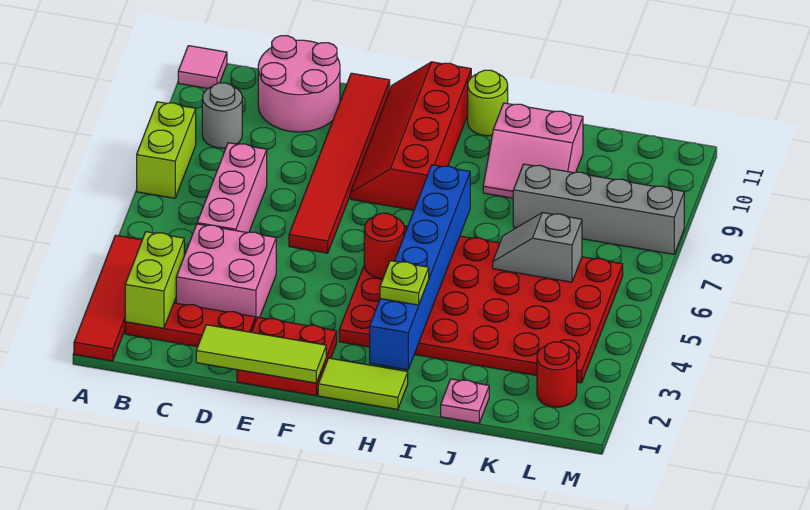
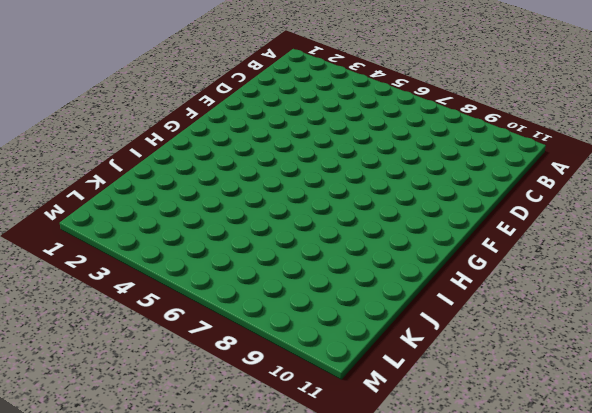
none -> red tile A1:A4 level 1
none -> lime brick A7:A8 level 1
none -> pink tile A11 level 1

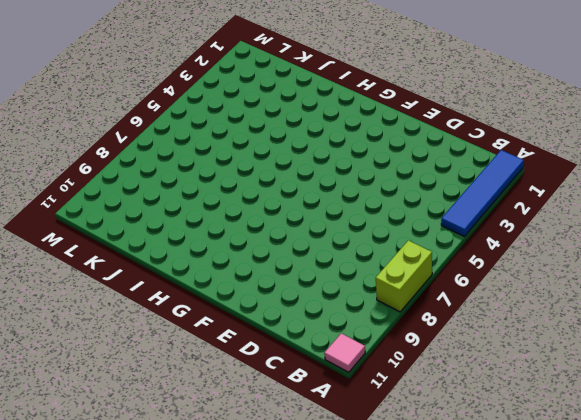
blue tile A1:A4 level 1 -> red tile A1:A4 level 1
none -> red plate B2:D2 level 1
none -> grey round brick B9 level 1
none -> pink brick C3:D4 level 1

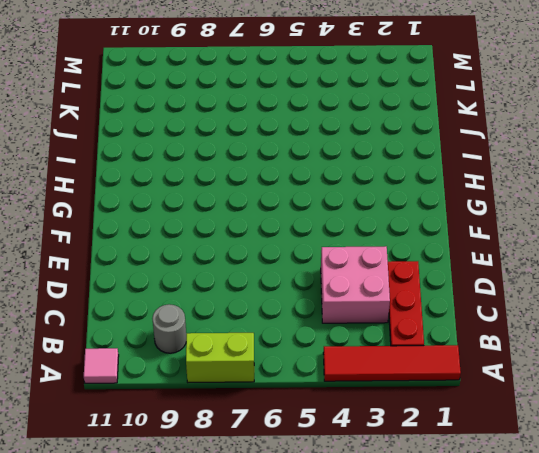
none -> pink brick C5:C7 level 1
none -> pink round brick C10:D11 level 1
none -> red plate E1:F2 level 1

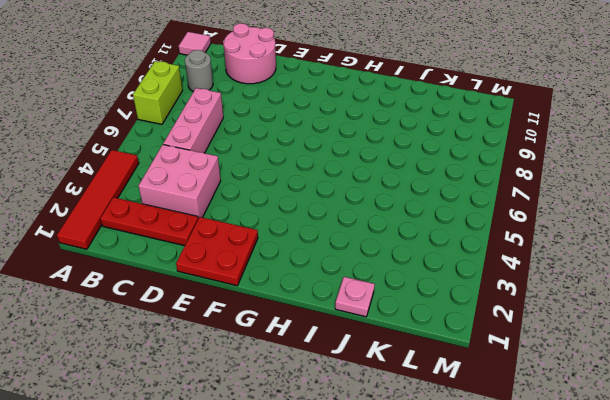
none -> red tile E6:E11 level 1
none -> red slope F8:G11 level 1 top G
none -> lime tile G1:H1 level 1

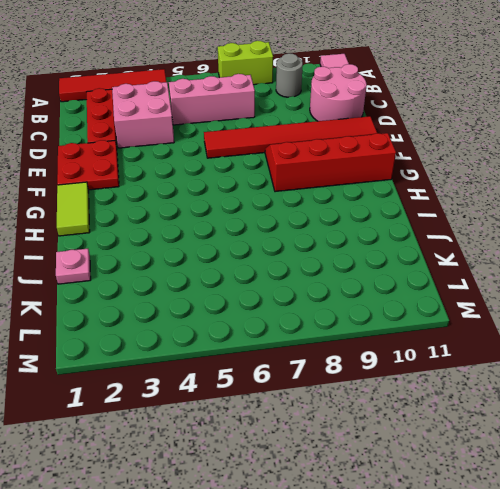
none -> red plate G3:L6 level 1
none -> lime round brick H11 level 1
none -> pink slope I9:J10 level 1 top 10

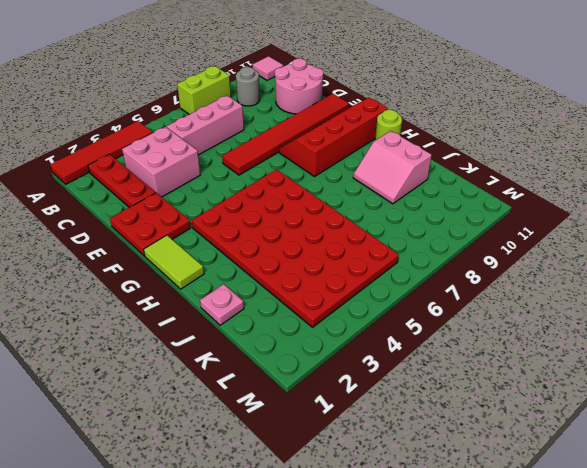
none -> grey brick J8:M8 level 1
none -> red round brick L2 level 1
none -> lime brick B2:B3 level 2

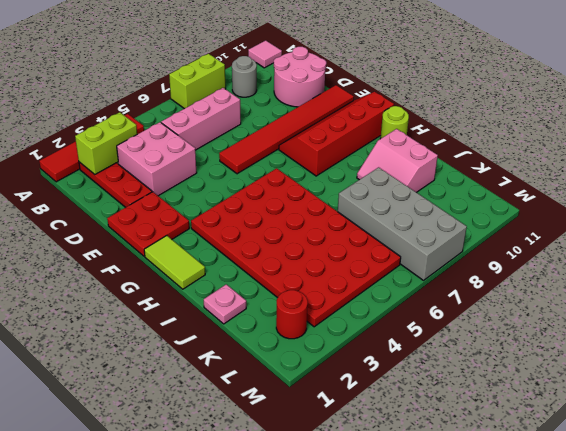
grey brick J7:M8 level 1 -> grey brick J8:M8 level 1
none -> lime tile D1:F1 level 2
none -> red round brick G5 level 2
none -> blue brick H2:H7 level 2

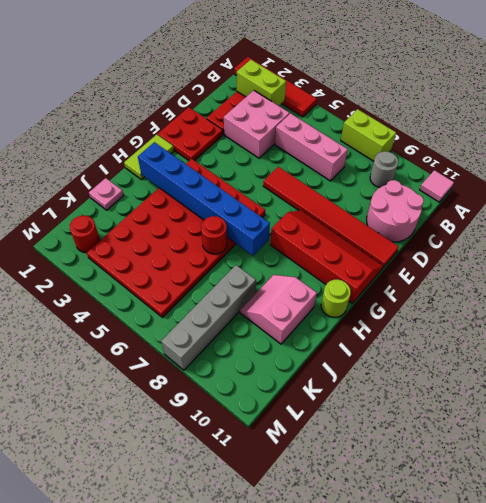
red round brick I6 level 2 -> red round brick G5 level 2
none -> lime tile D1:F1 level 2
none -> grey slope J6:K6 level 2 top K
none -> lime plate H3 level 3

